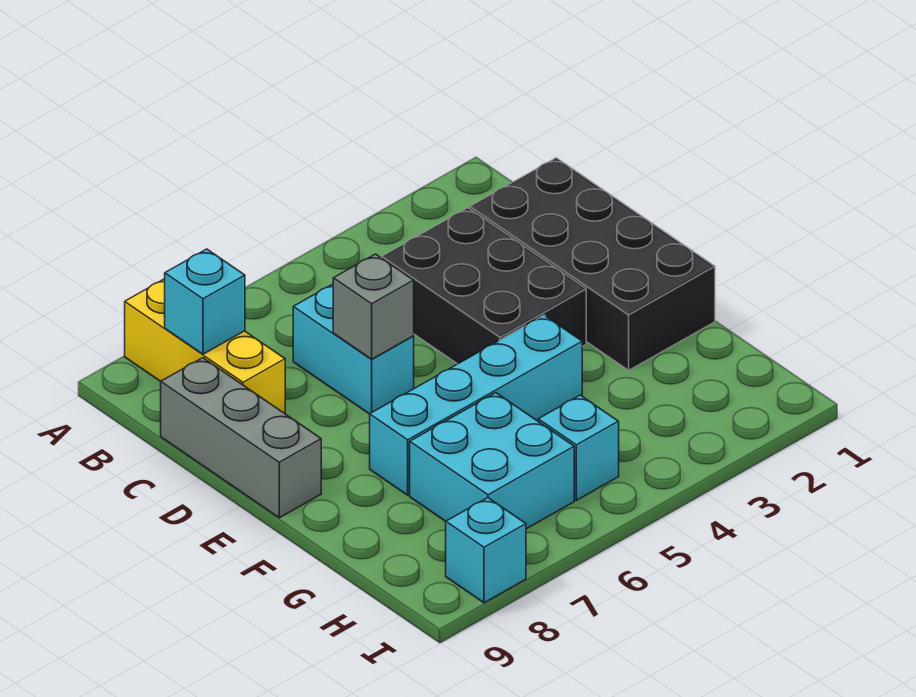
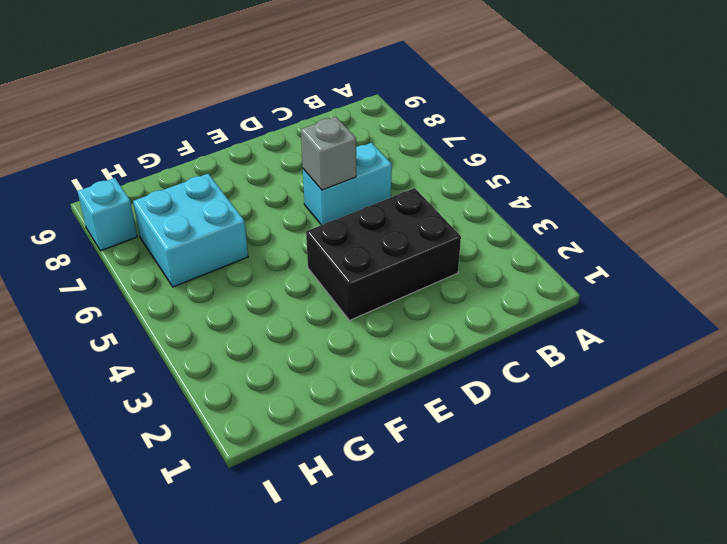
none -> yellow brick A8:C8 level 1
none -> black brick C1:F2 level 1

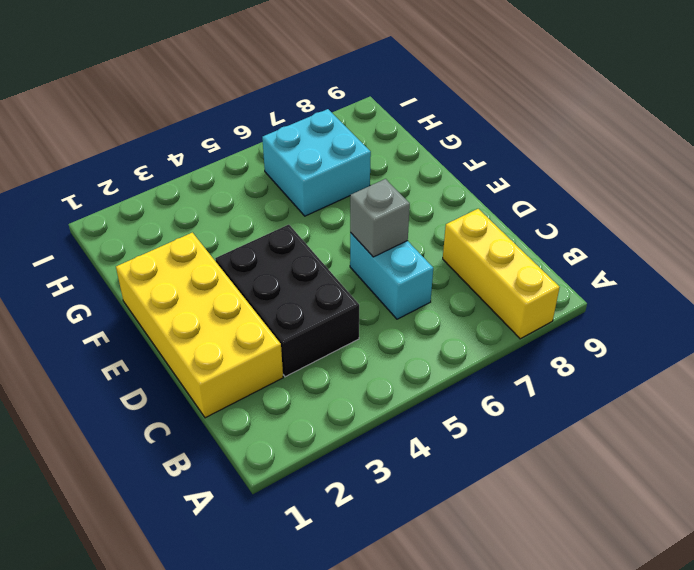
yellow brick C1:F2 level 1 -> black brick C1:F2 level 1
none -> grey brick C9:E9 level 1
none -> cyan brick F4:F7 level 1

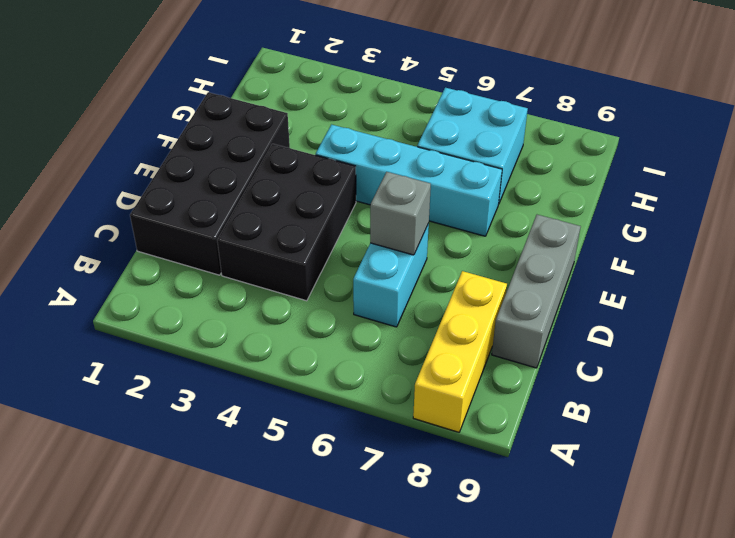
none -> cyan brick H5 level 1
none -> cyan brick I8 level 1

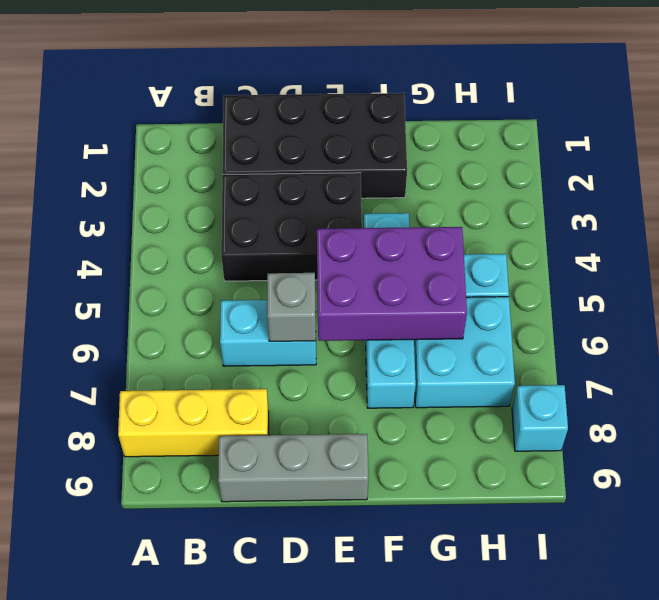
purple brick E5:G6 level 2 -> none
none -> cyan brick B8 level 2

